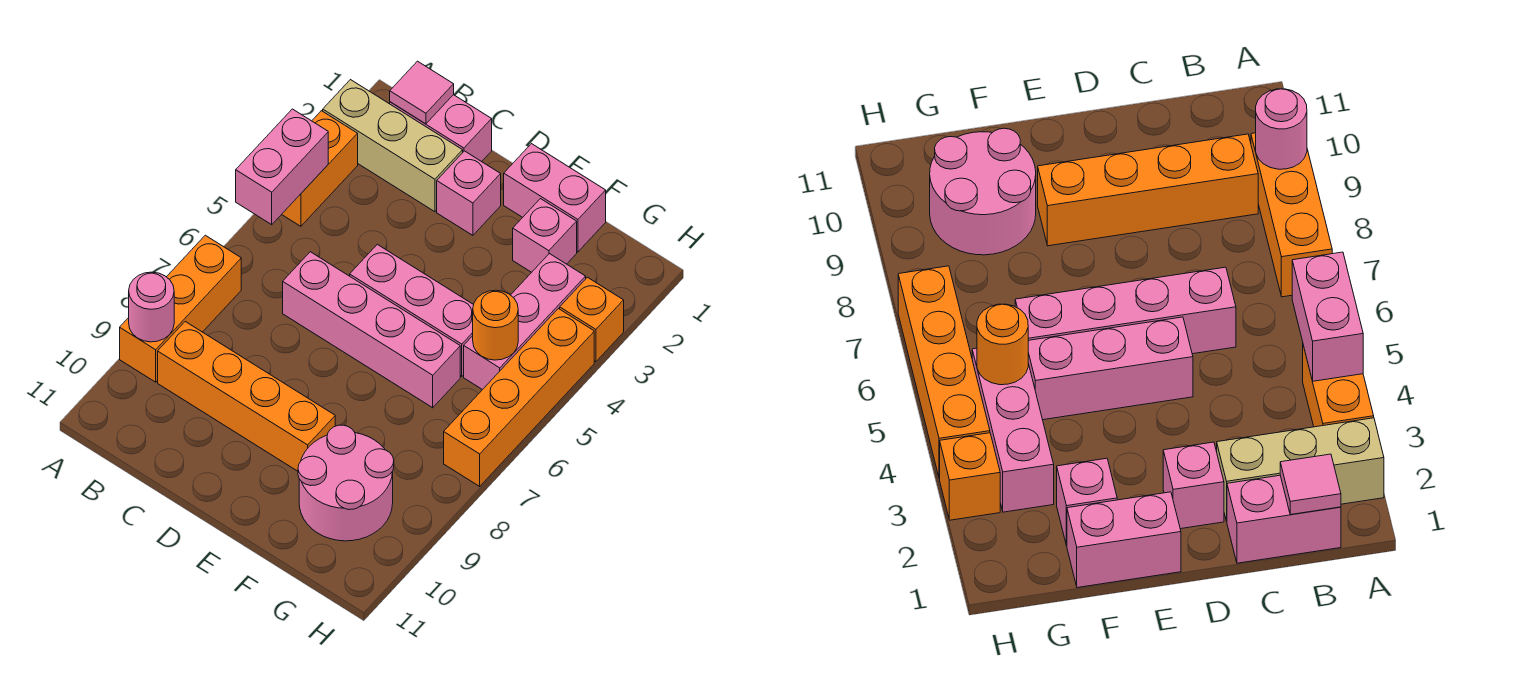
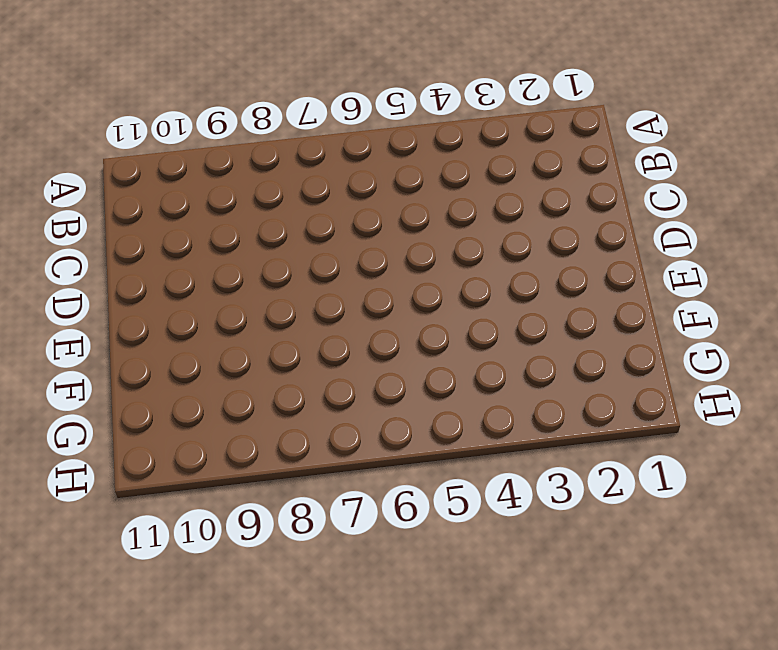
none -> tan brick A2:C2 level 1
none -> orange brick A3:A4 level 1
none -> orange brick A7:A9 level 1

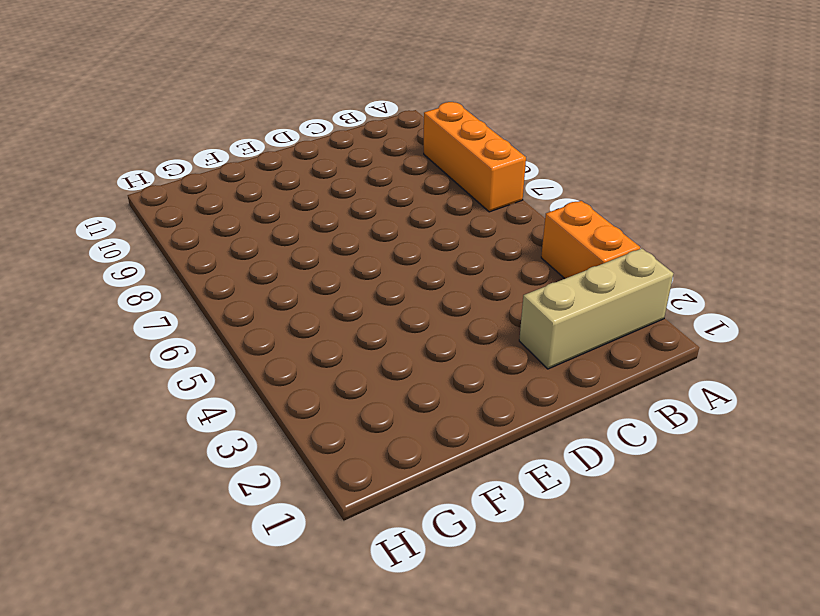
none -> pink brick B1:C1 level 1
none -> orange brick B9:E9 level 1
none -> pink brick C6:F6 level 1

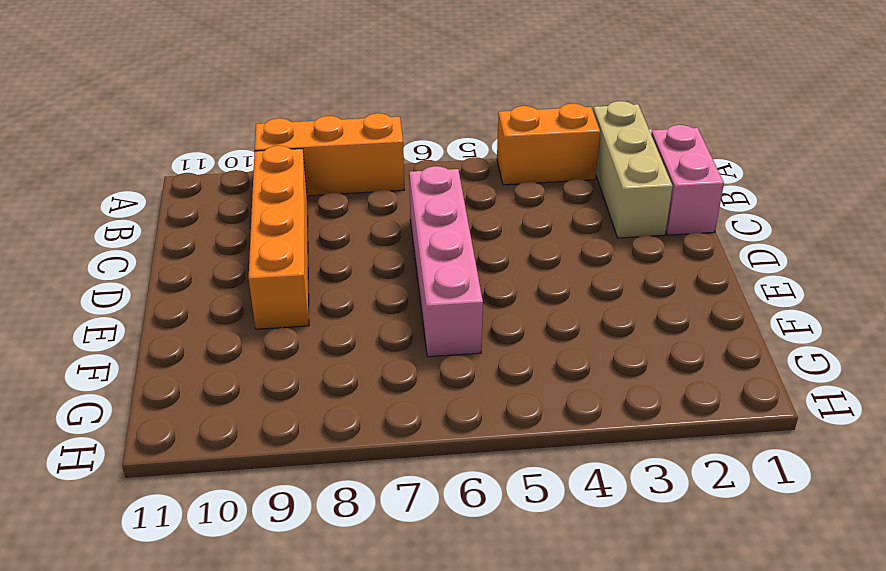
none -> pink brick D2 level 1
none -> pink brick D5:F5 level 1
none -> pink brick E1:F1 level 1

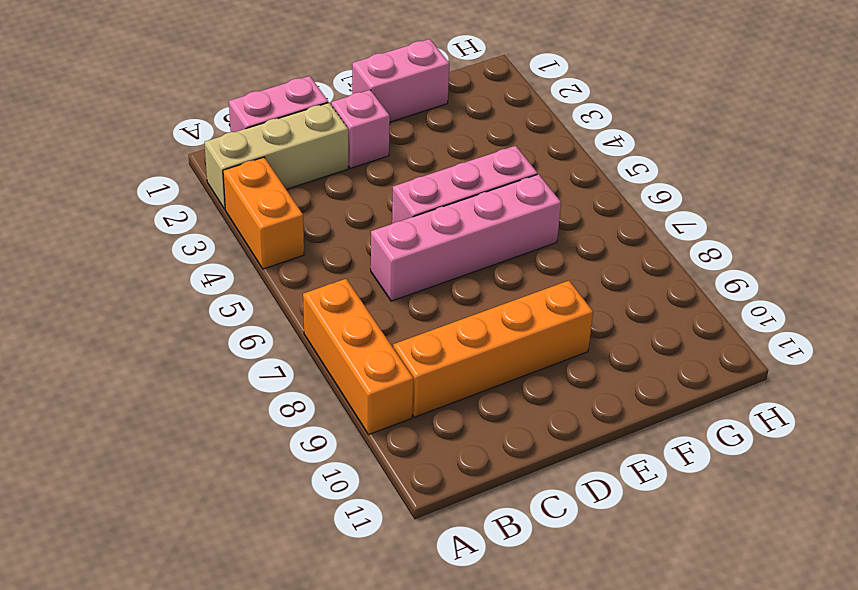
none -> pink brick F2 level 1
none -> pink round brick F9:G10 level 1
none -> pink brick G3:G5 level 1

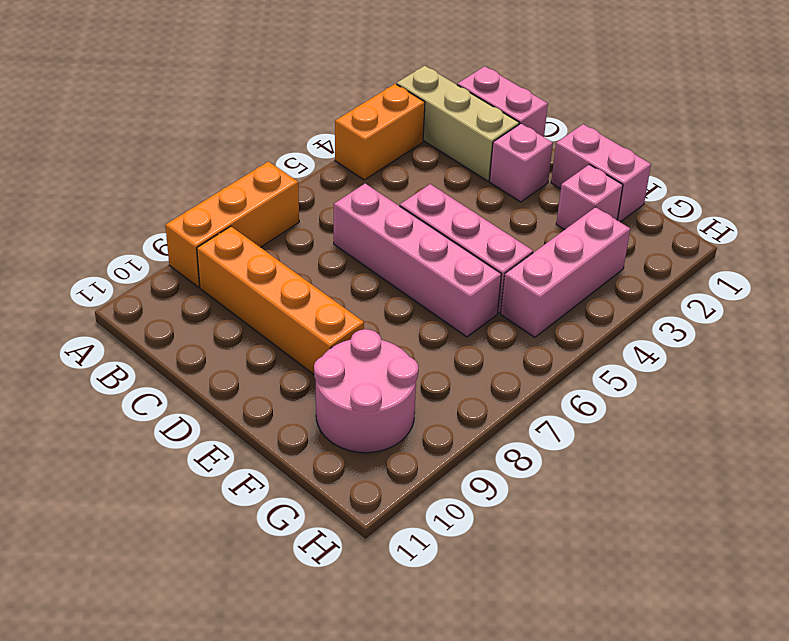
none -> orange brick H3 level 1
none -> orange brick H4:H7 level 1
none -> pink brick A4:A5 level 2

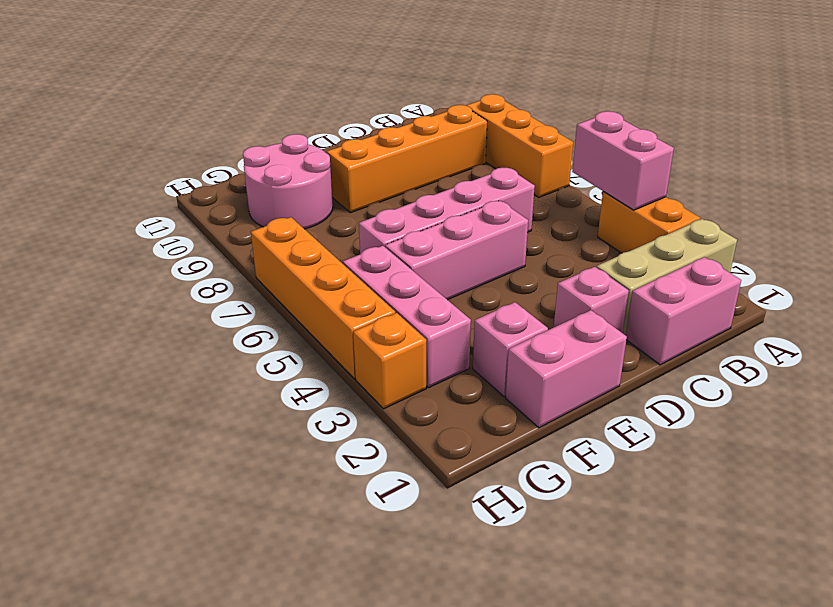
none -> pink round brick A9 level 2
none -> pink tile B1 level 2
none -> orange round brick G5 level 2

